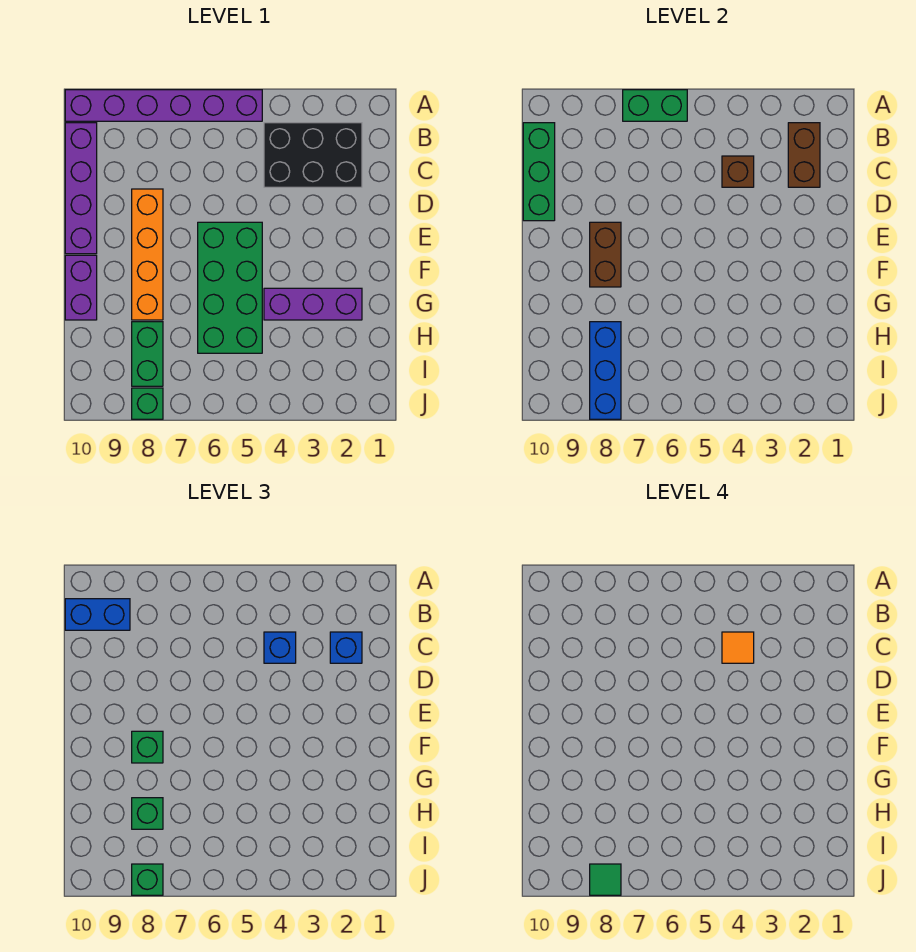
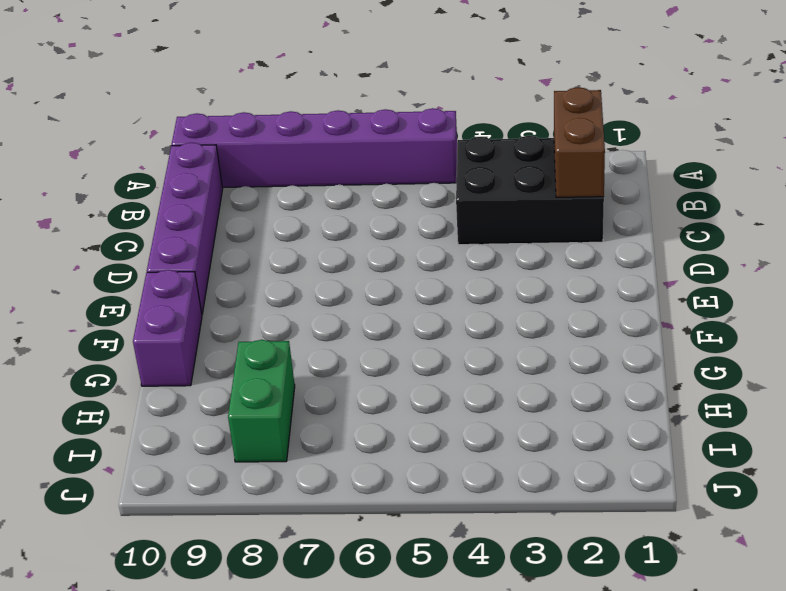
none -> orange brick D8:G8 level 1
none -> green brick E5:H6 level 1
none -> purple brick G2:G4 level 1

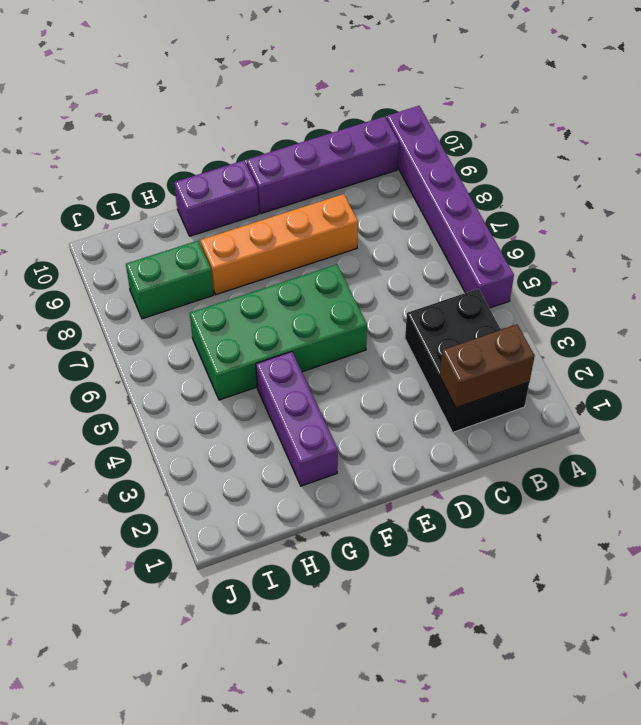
none -> green brick J8 level 1
none -> green brick A6:A7 level 2
none -> green brick B10:D10 level 2

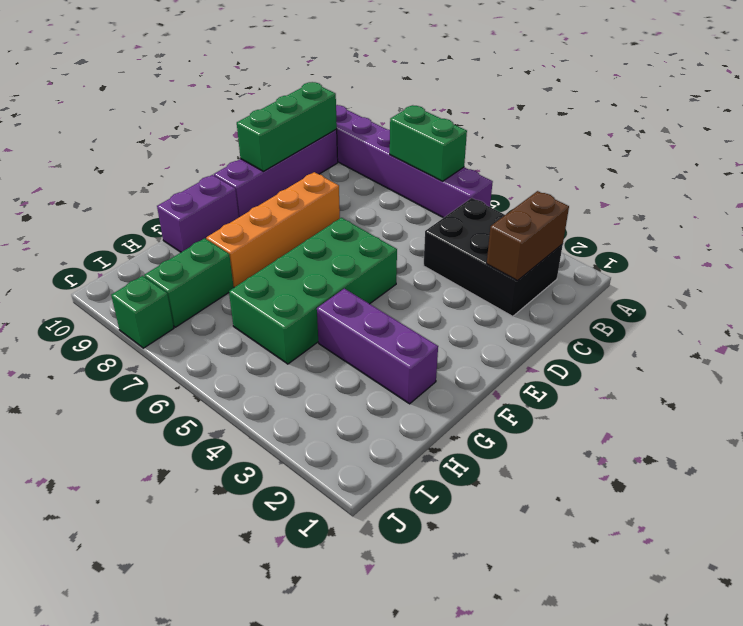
none -> brown brick C4 level 2
none -> brown brick E8:F8 level 2
none -> blue brick H8:J8 level 2

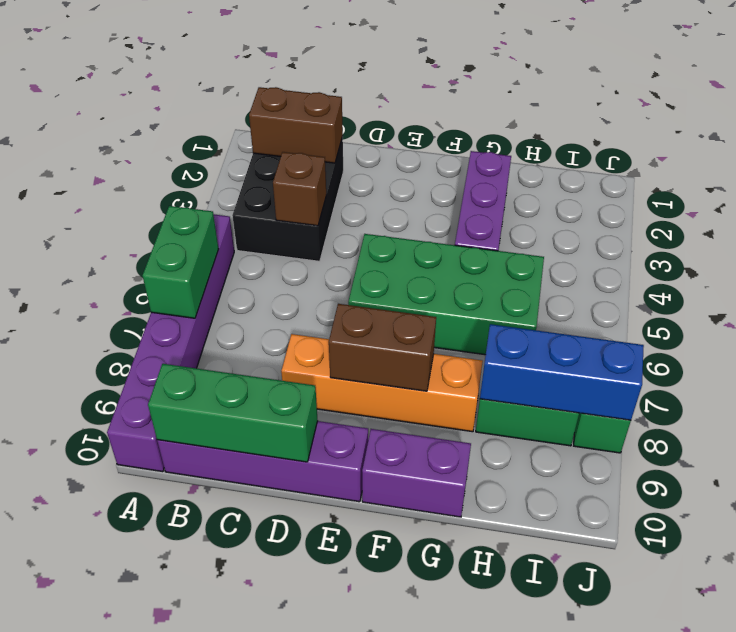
none -> blue brick B9:B10 level 3
none -> blue brick C2 level 3
none -> blue brick C4 level 3

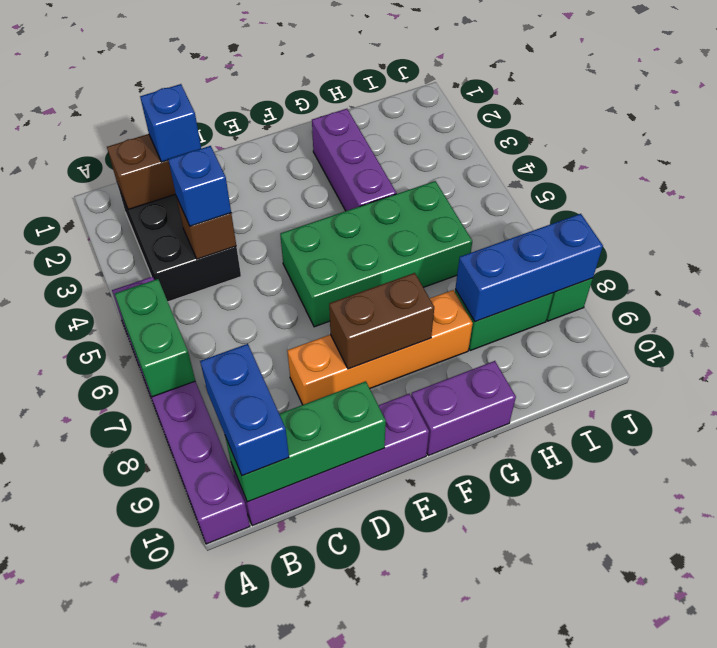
none -> green brick F8 level 3
none -> green brick H8 level 3
none -> green brick J8 level 3

